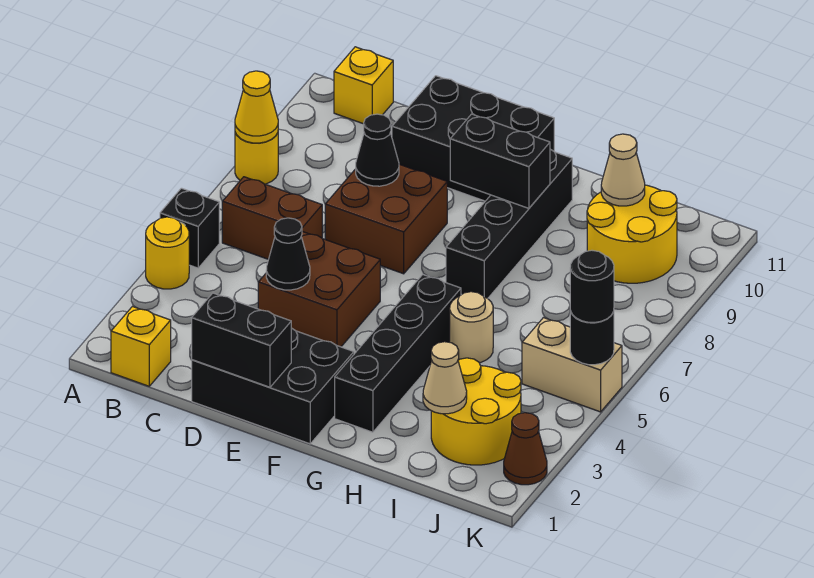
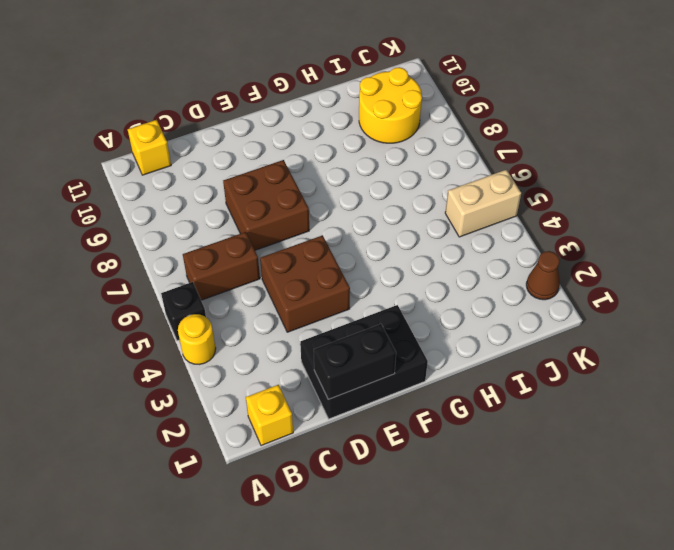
none -> yellow round brick A8 level 1
none -> black brick D10:F11 level 1
none -> black brick G2:G5 level 1

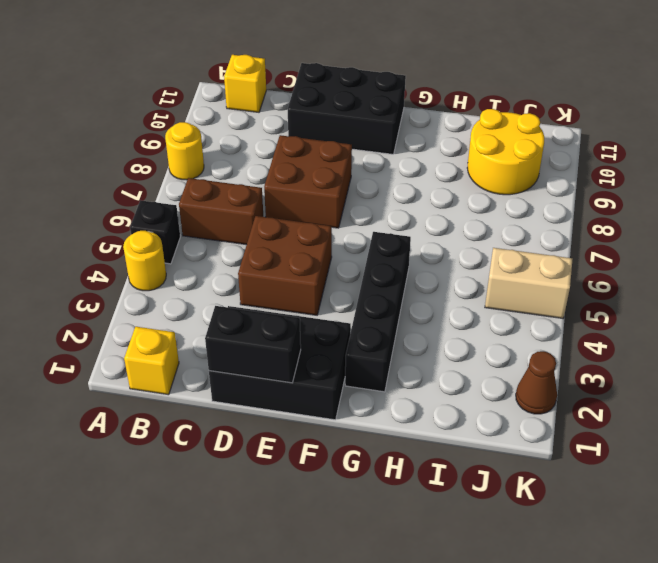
none -> black brick G7:G10 level 1
none -> tan round brick H5 level 1
none -> yellow round brick I2:J3 level 1

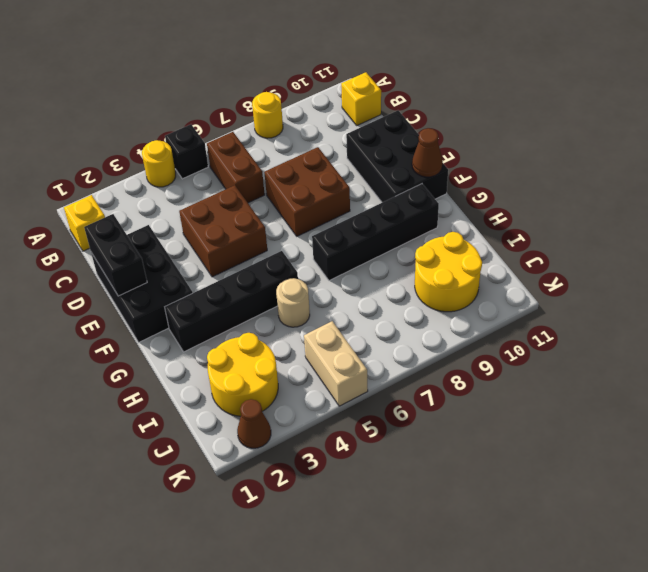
brown cone F11 level 2 -> none
none -> yellow cone A8 level 2
none -> black cone D4 level 2
none -> black cone D8 level 2

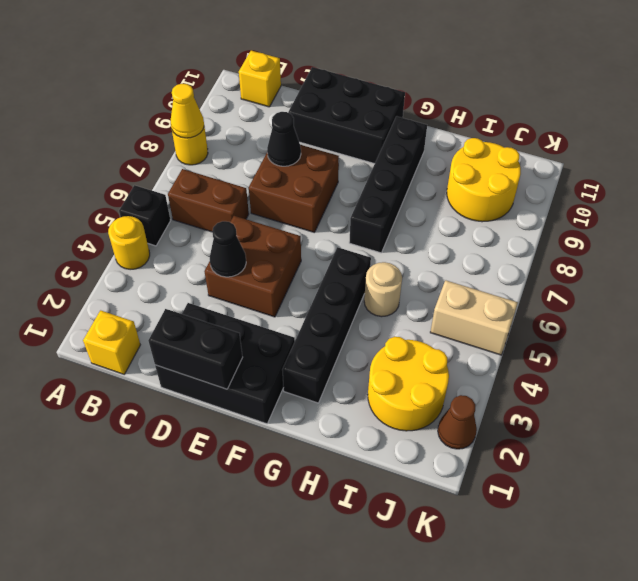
none -> black brick F9:G9 level 2
none -> tan cone I2 level 2
none -> tan cone I10 level 2

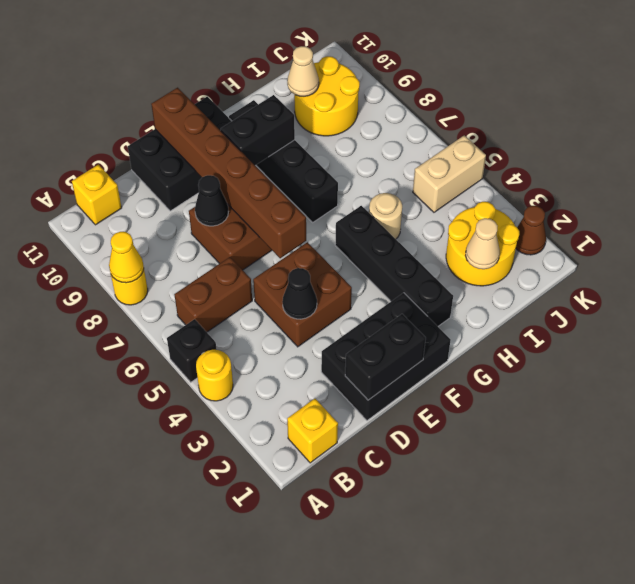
brown brick E6:E11 level 2 -> none
none -> black round brick K5 level 2
none -> black round brick K5 level 3

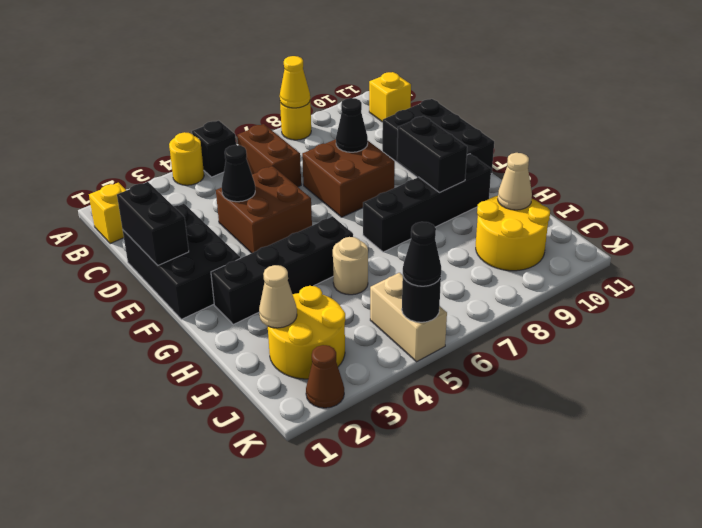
black cone K5 level 3 -> black round brick K5 level 3

